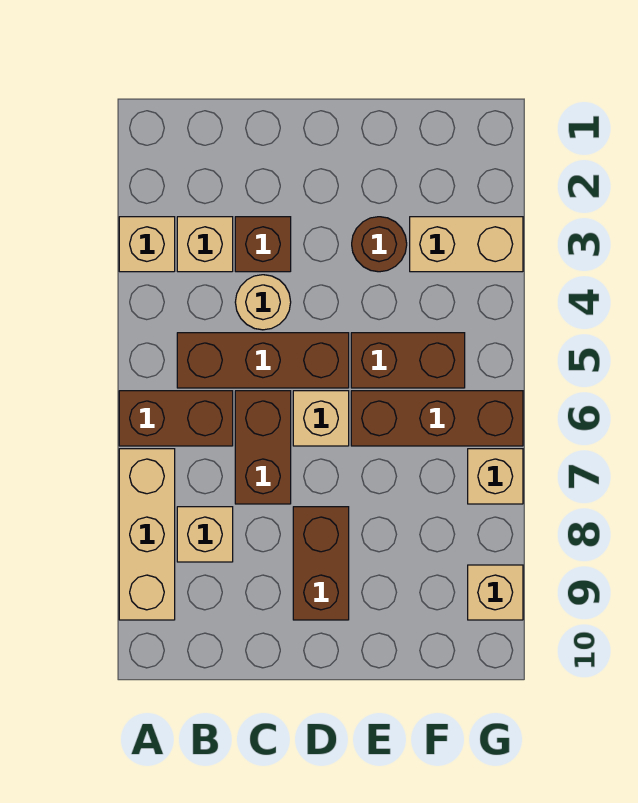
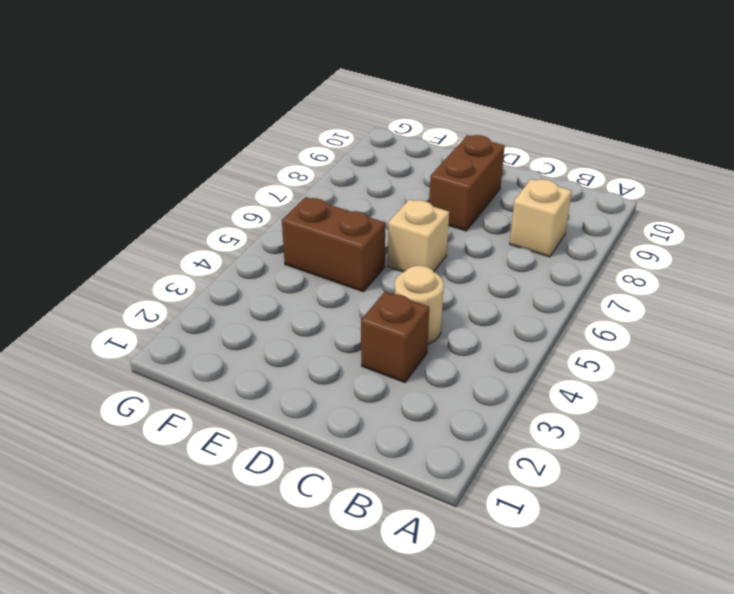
none -> tan brick A3 level 1
none -> brown brick A6:B6 level 1
none -> tan brick A7:A9 level 1

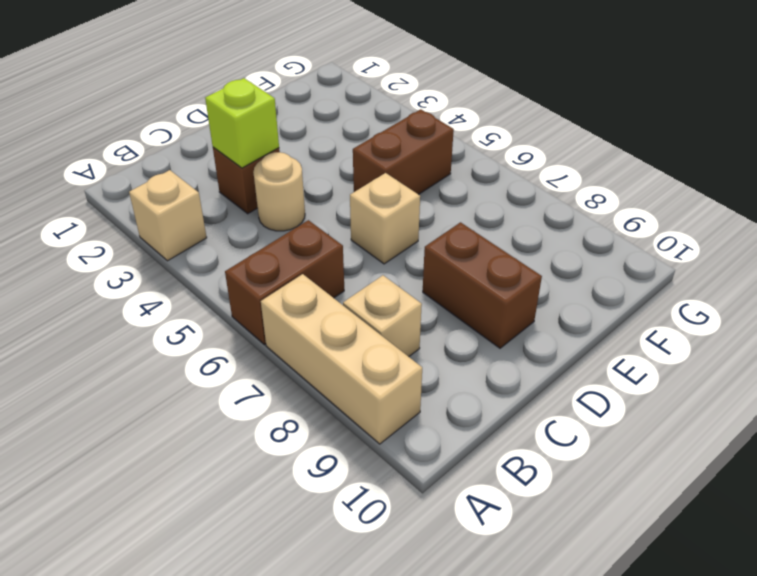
lime brick C3 level 2 -> none
none -> tan brick B3 level 1
none -> brown brick B5:D5 level 1
none -> brown brick C6:C7 level 1

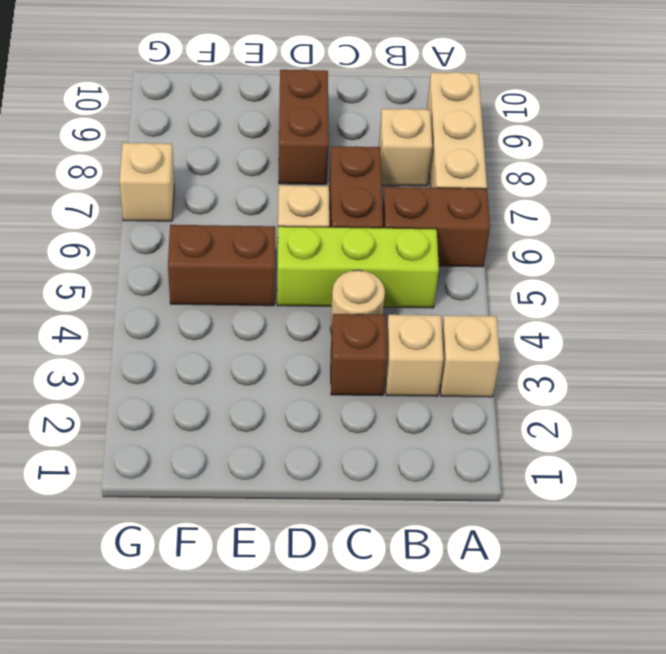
lime brick B5:D5 level 1 -> brown brick B5:D5 level 1
none -> brown round brick E3 level 1
none -> brown brick E6:G6 level 1
none -> tan brick F3:G3 level 1

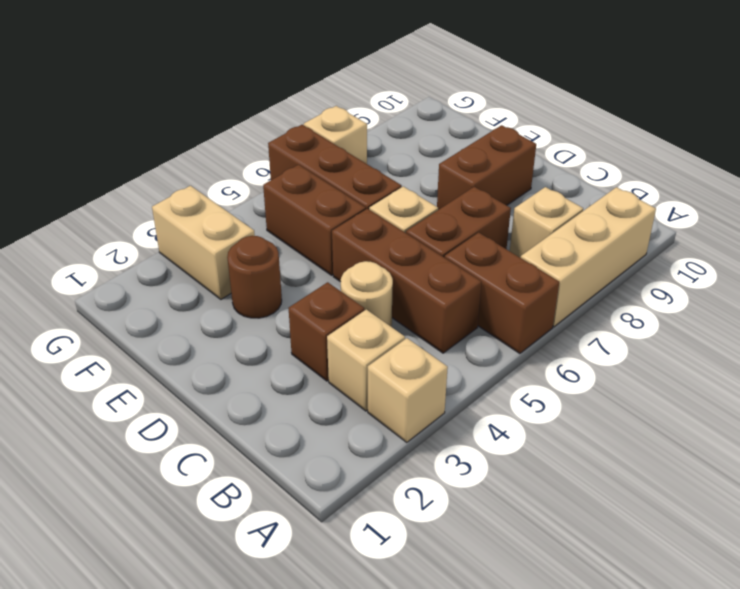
none -> tan brick G9 level 1

